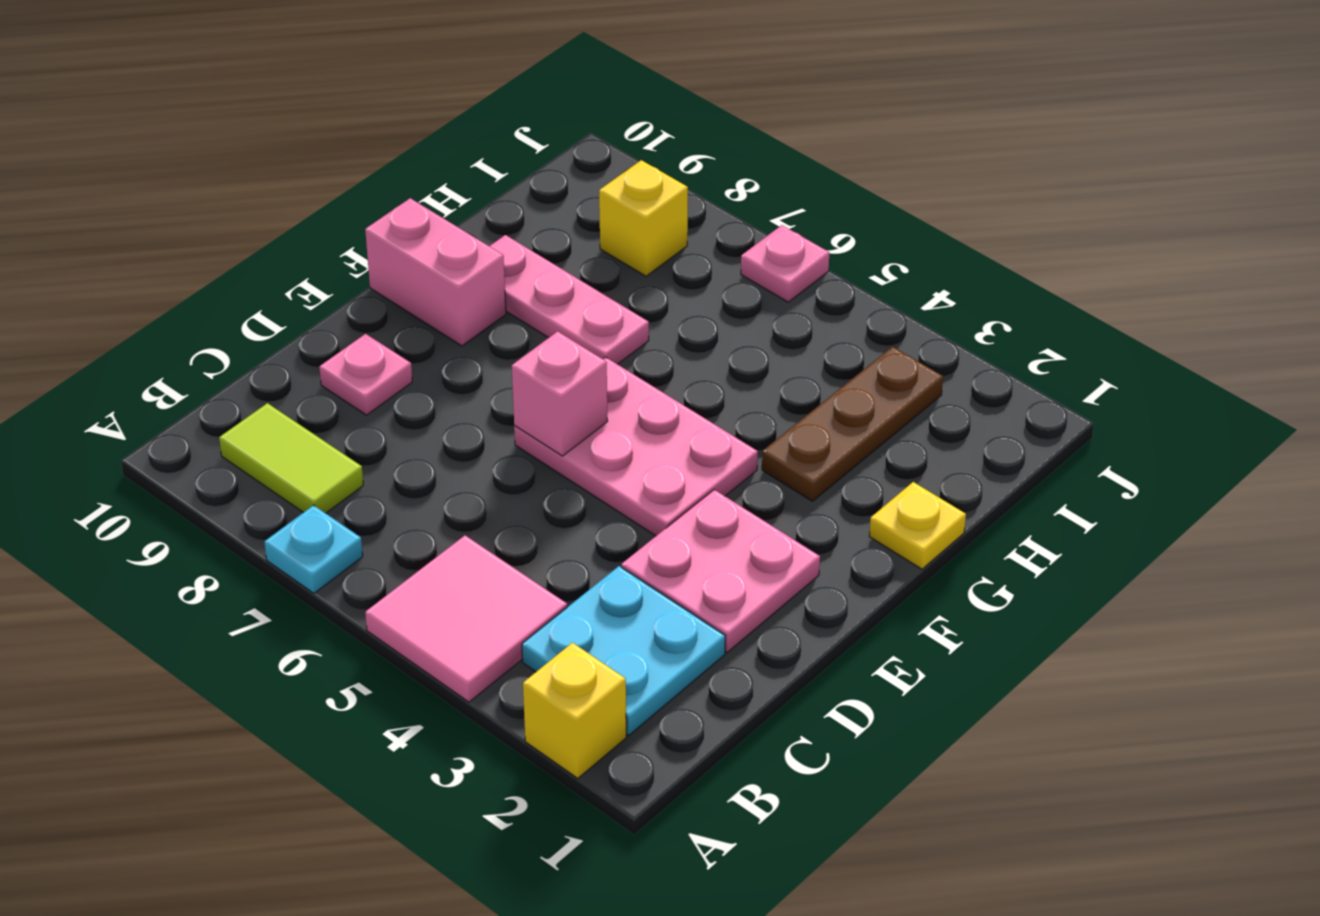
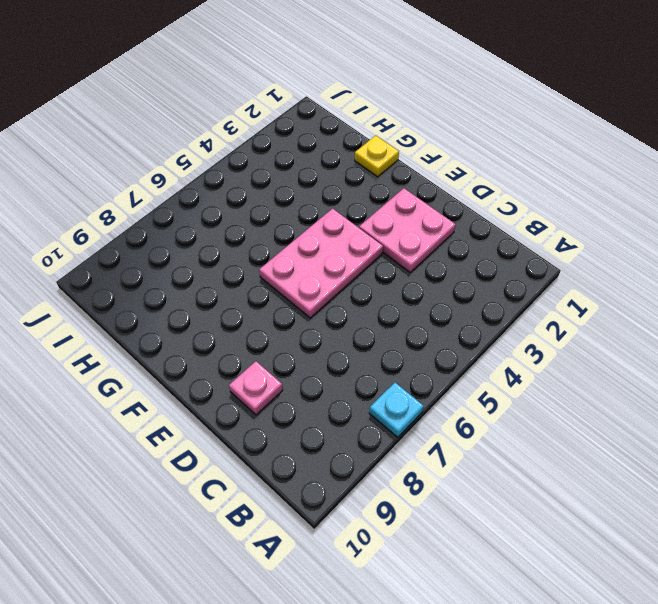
none -> yellow brick A2 level 1
none -> pink tile A4:B5 level 1
none -> cyan plate B2:C3 level 1

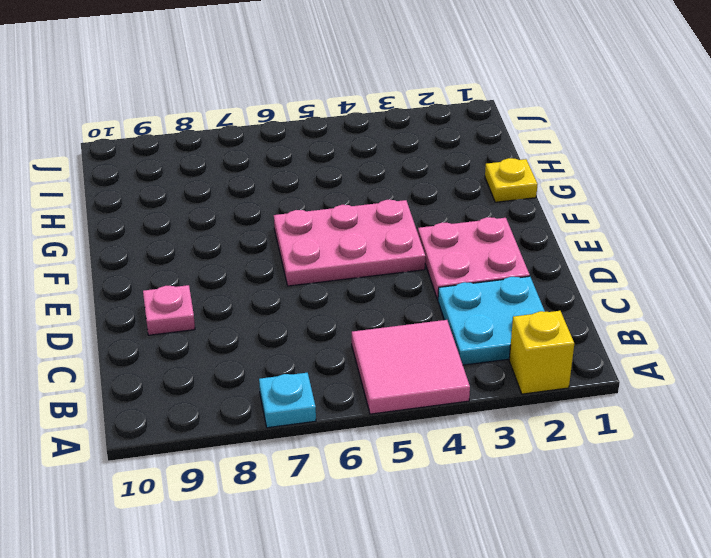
none -> lime tile B8:B9 level 1
none -> pink brick F9:F10 level 1
none -> brown plate G3:I3 level 1

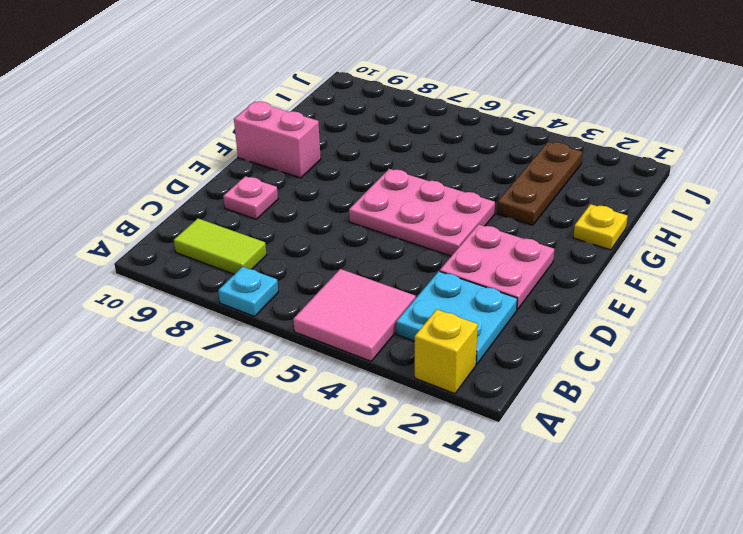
none -> pink plate G7:G9 level 1
none -> yellow brick I8 level 1
none -> pink plate J6 level 1

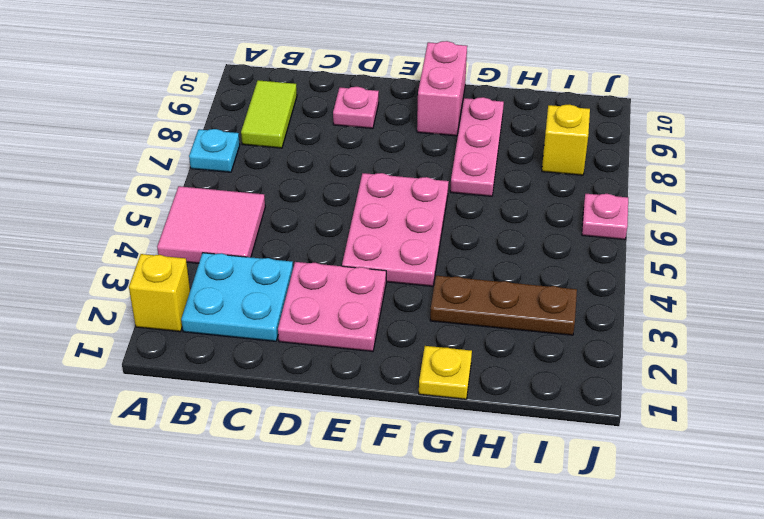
none -> pink brick E6 level 2

